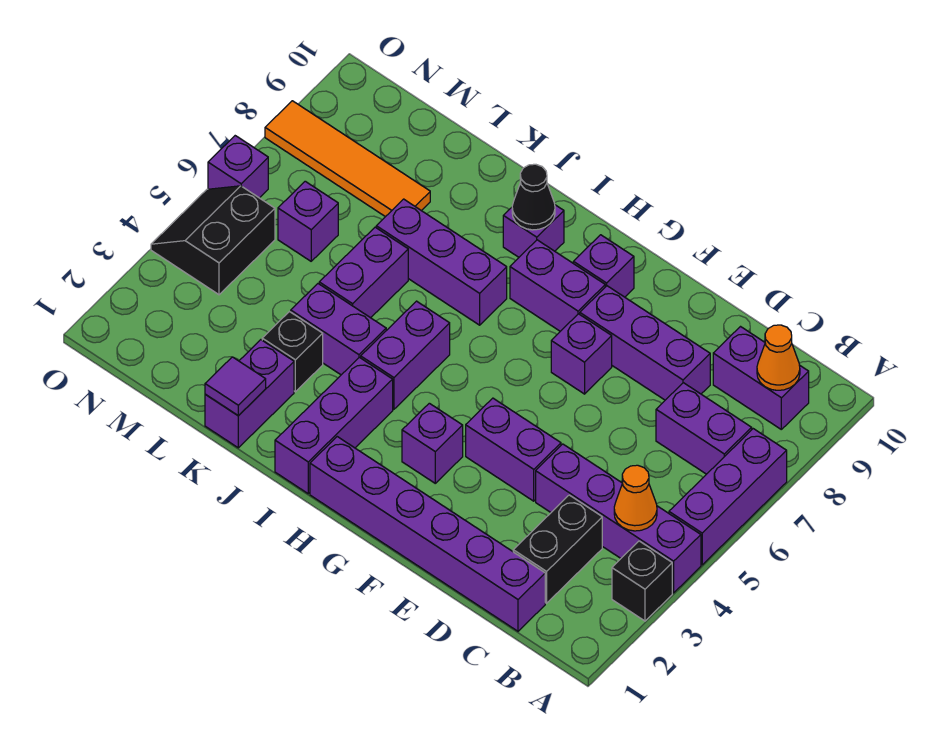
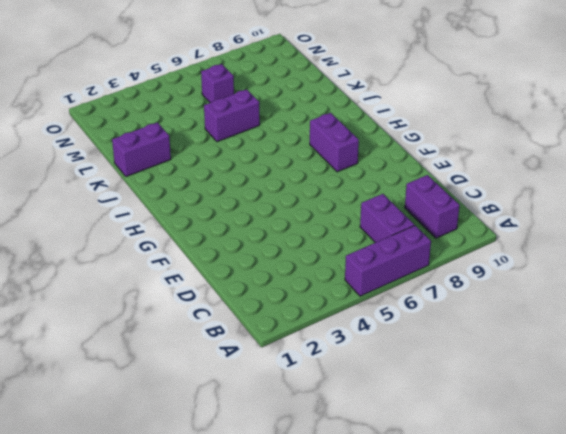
none -> black brick A3 level 1
none -> purple brick A4:D4 level 1
none -> purple brick C1:H1 level 1

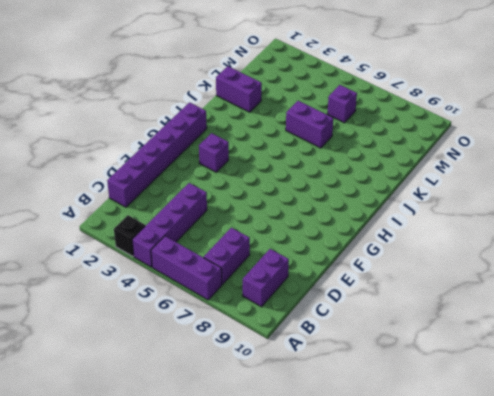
none -> black brick C2:C3 level 1
none -> purple brick D8:F8 level 1
none -> purple brick E4:F4 level 1

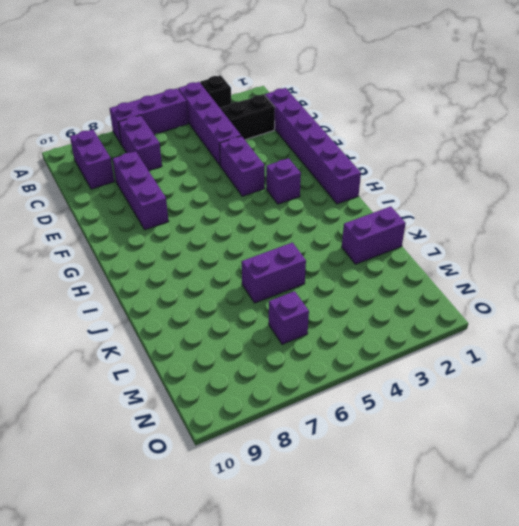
none -> purple brick F7 level 1
none -> purple brick G8:H8 level 1
none -> purple brick G9 level 1

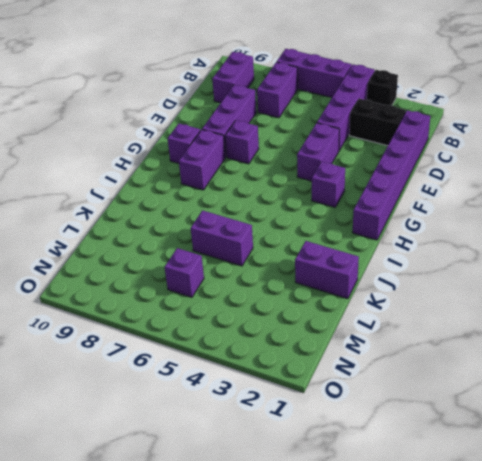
none -> purple brick I1:I3 level 1
none -> purple brick I4:I5 level 1
none -> purple brick I7:K7 level 1

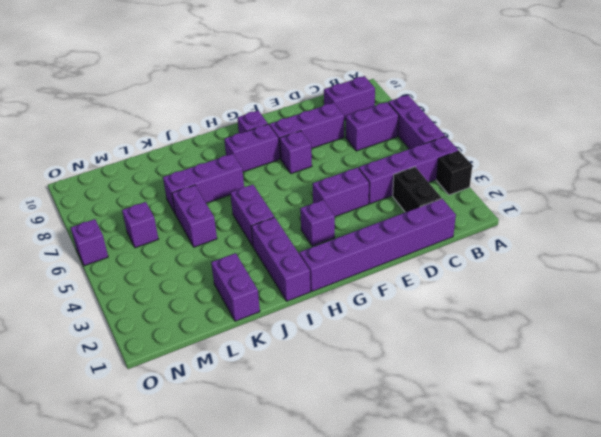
none -> purple brick I9 level 1
none -> purple brick J4:K4 level 1
none -> black brick K3 level 1

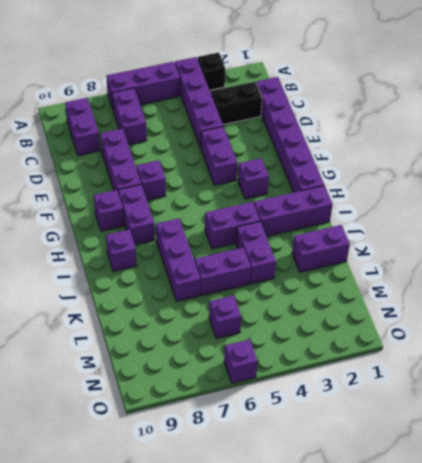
none -> black brick K3 level 1
none -> orange tile L8:O8 level 1
none -> black slope N4:O5 level 1 top N

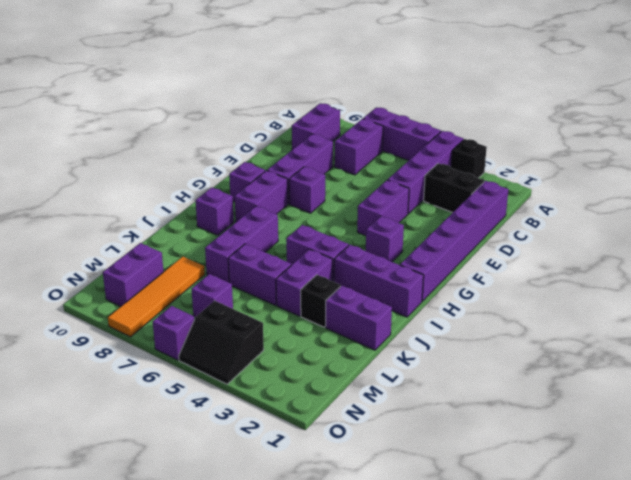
purple brick M9:N9 level 1 -> none
none -> orange cone B4 level 2
none -> orange cone B9 level 2
none -> black cone I9 level 2

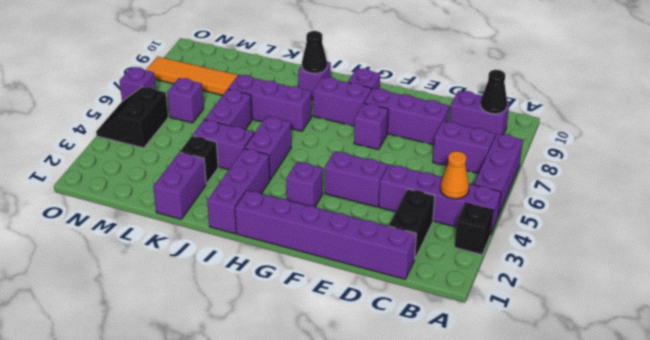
black cone B9 level 2 -> orange cone B9 level 2
none -> purple tile K1 level 2

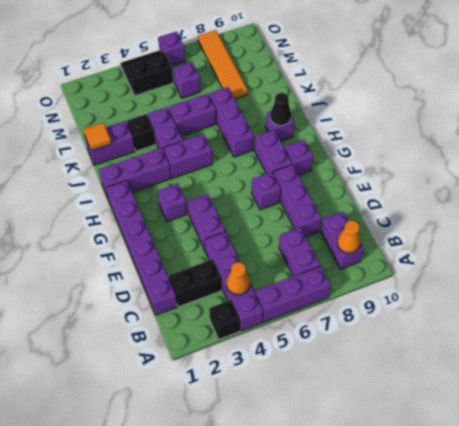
orange tile K1 level 2 -> purple tile K1 level 2

